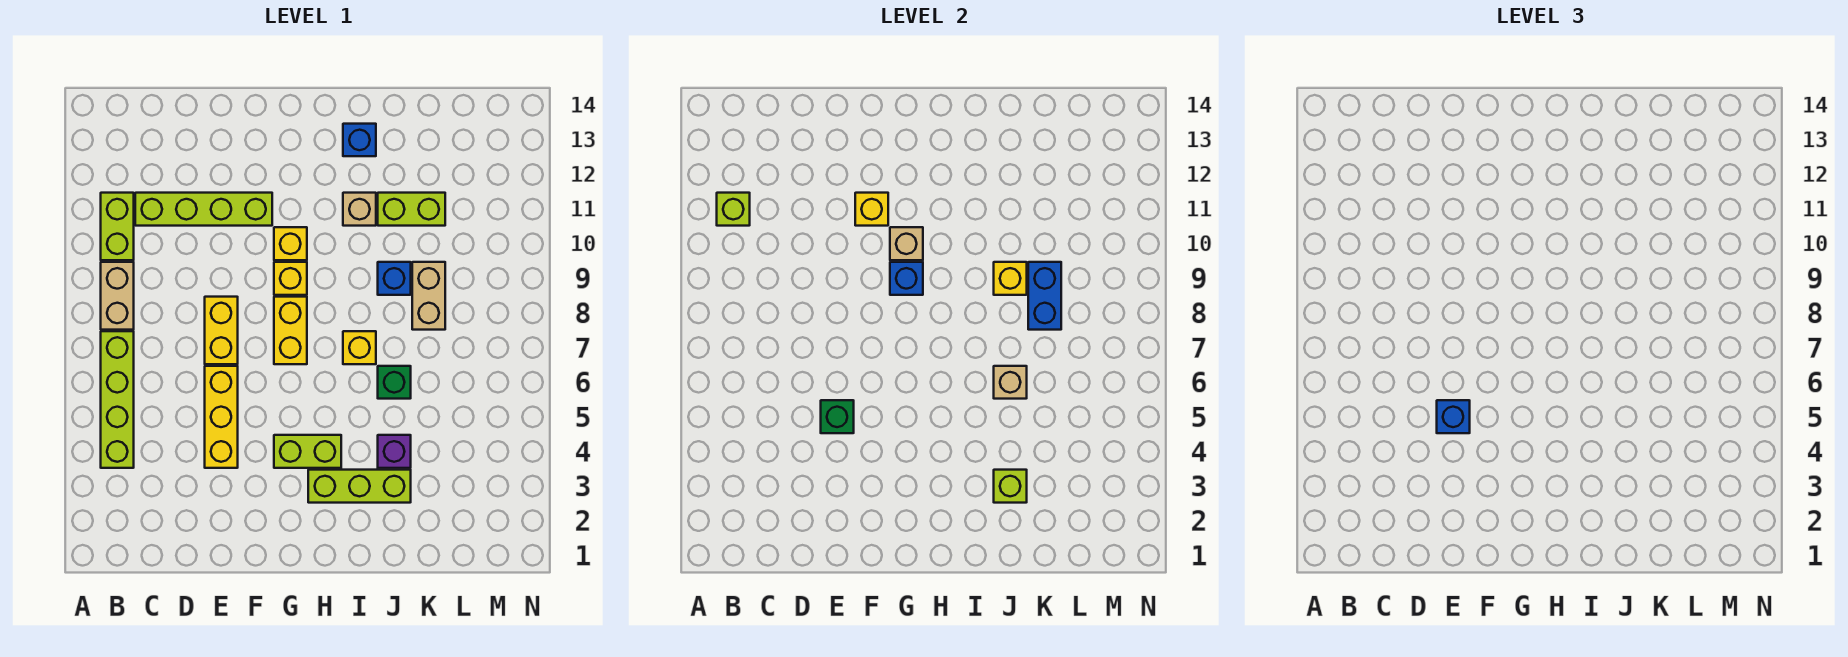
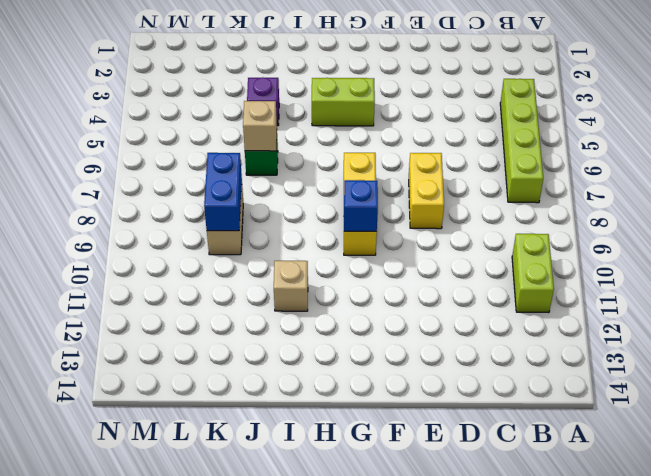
none -> tan brick B8:B9 level 1
none -> lime brick C11:F11 level 1
none -> yellow brick E4:E6 level 1

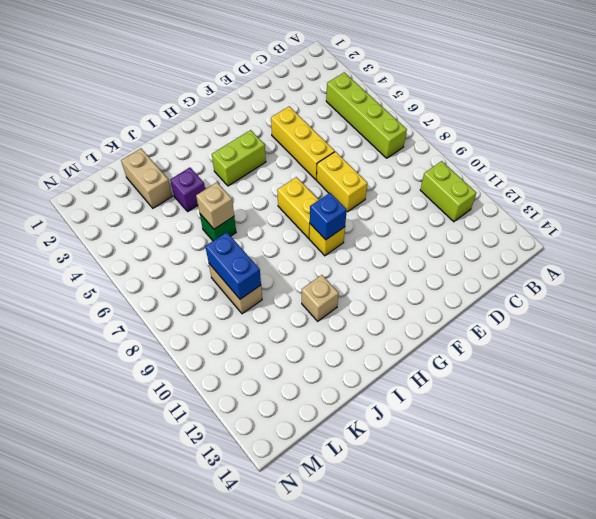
tan brick K2:K3 level 1 -> tan brick B8:B9 level 1
none -> lime brick C11:F11 level 1
none -> yellow brick G10 level 1
none -> lime brick H3:J3 level 1

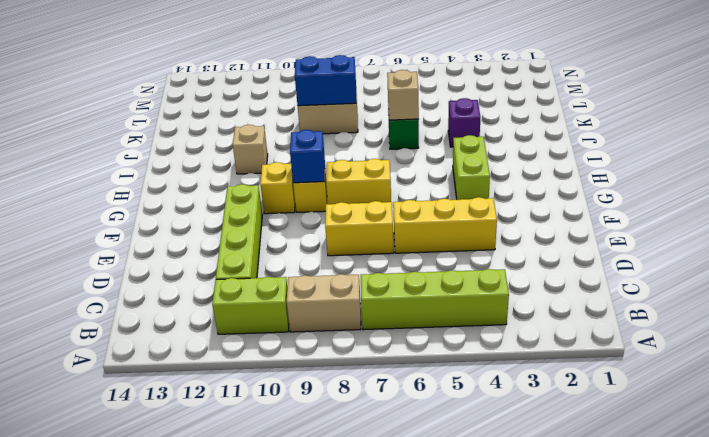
none -> lime brick H3:J3 level 1
none -> yellow brick I7 level 1
none -> blue brick I13 level 1

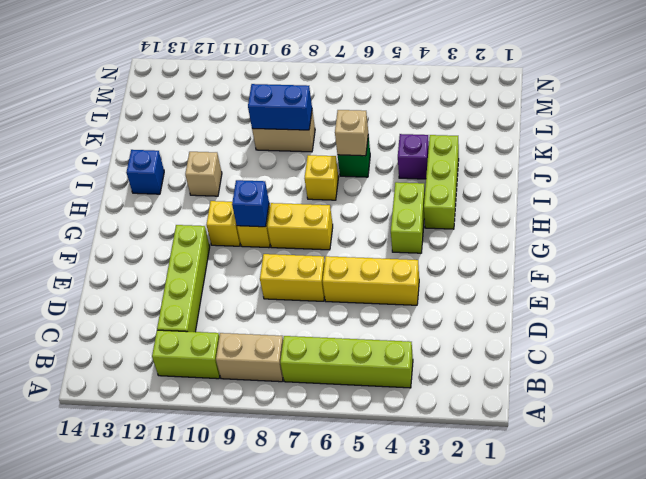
none -> blue brick J9 level 1
none -> lime brick J11:K11 level 1
none -> lime brick B11 level 2

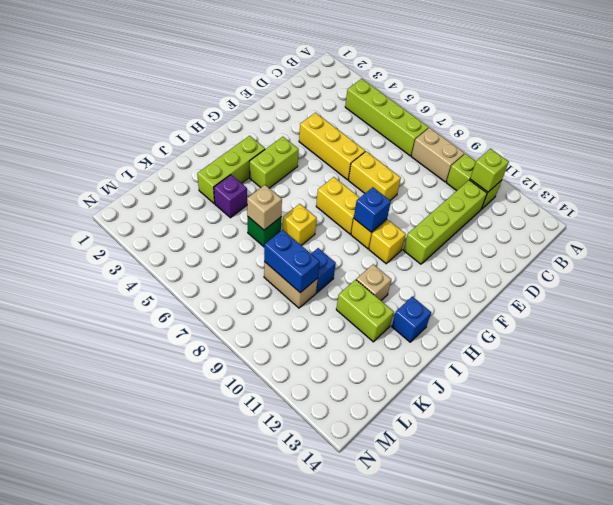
lime brick J11:J12 level 1 -> lime brick J11:K11 level 1
none -> green brick E5 level 2
none -> yellow brick F11 level 2
none -> tan brick G10 level 2

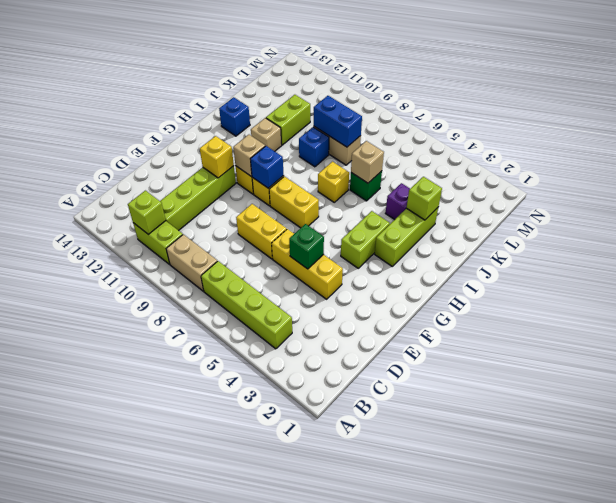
none -> yellow brick J9 level 2
none -> blue brick E5 level 3

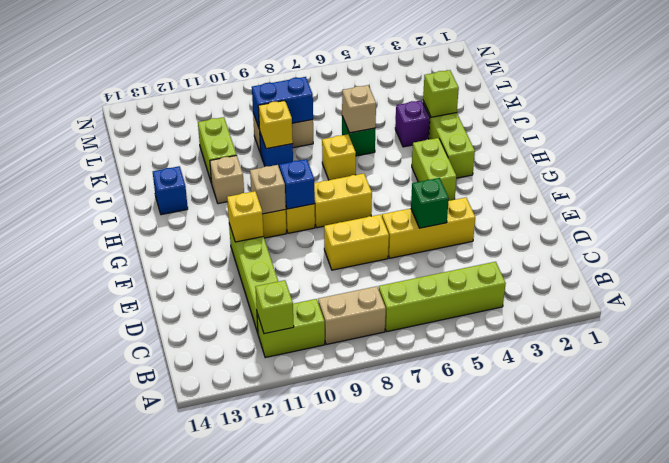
none -> blue brick E5 level 3

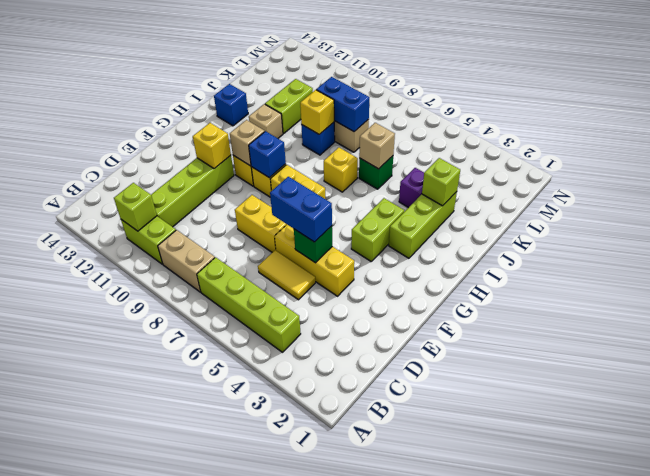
yellow tile D5:D6 level 1 -> none
blue brick E5:E6 level 3 -> blue brick E5 level 3

